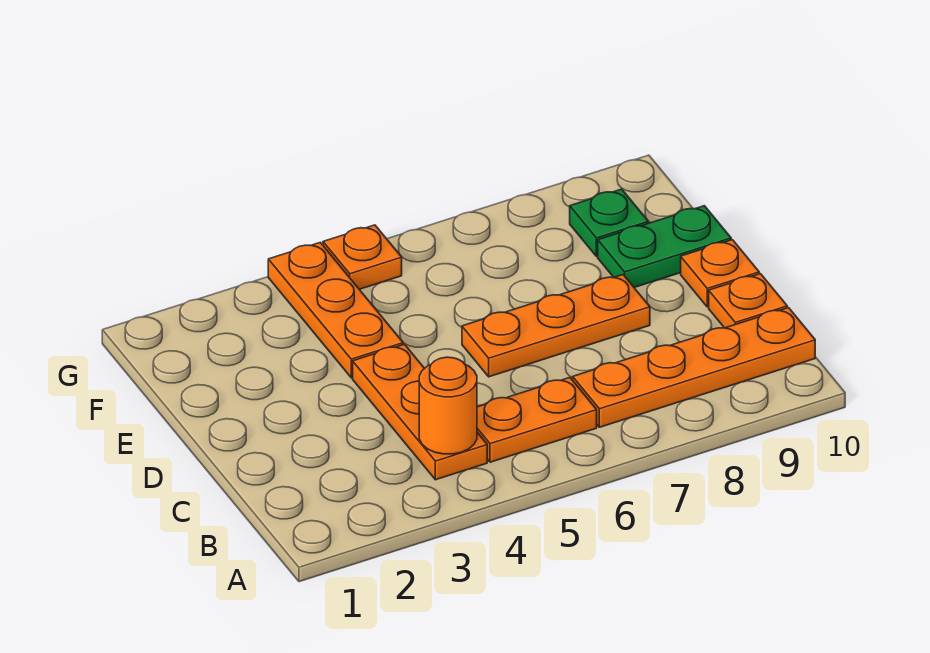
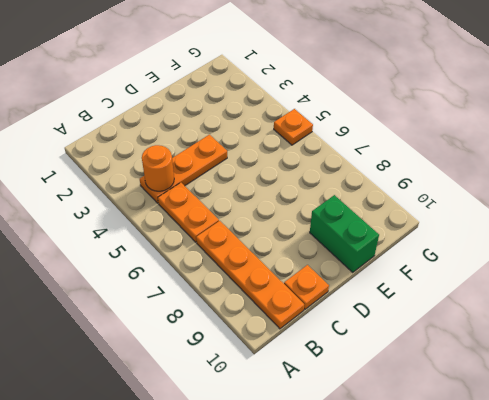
green brick E9:E10 level 1 -> green plate E9:E10 level 1
none -> orange plate D6:D8 level 1
none -> orange plate D10 level 1

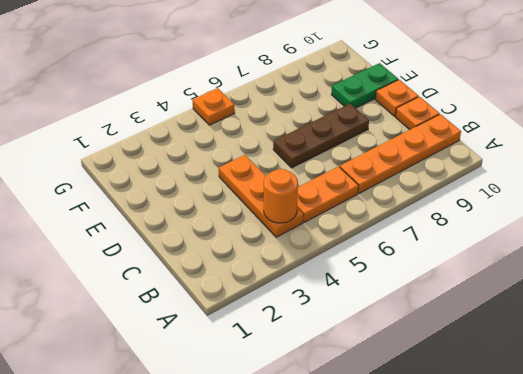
brown plate D6:D8 level 1 -> orange plate D6:D8 level 1
none -> orange plate E4:G4 level 1
none -> green plate F9 level 1

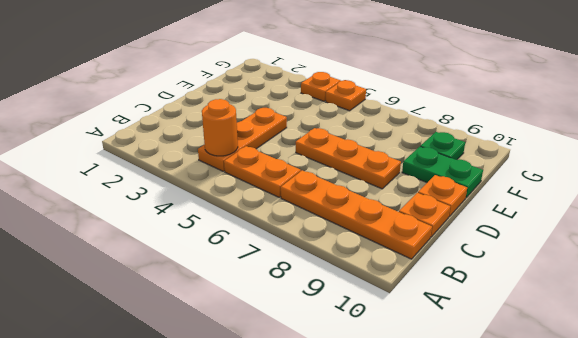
orange plate G4 level 1 -> orange plate E4:G4 level 1

